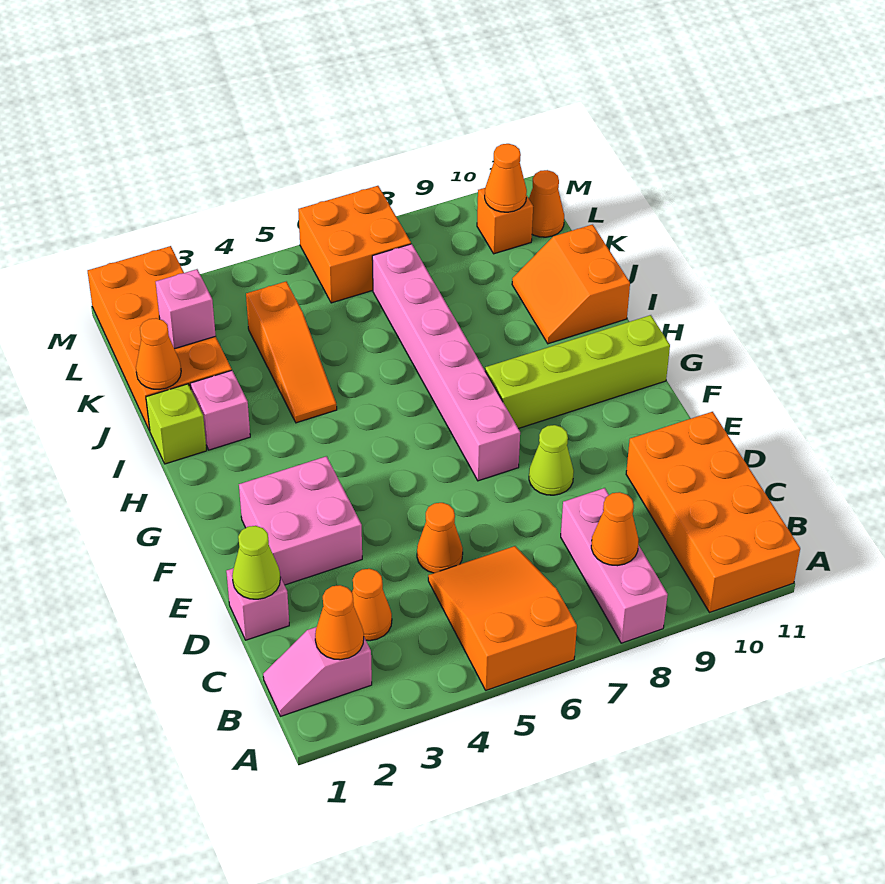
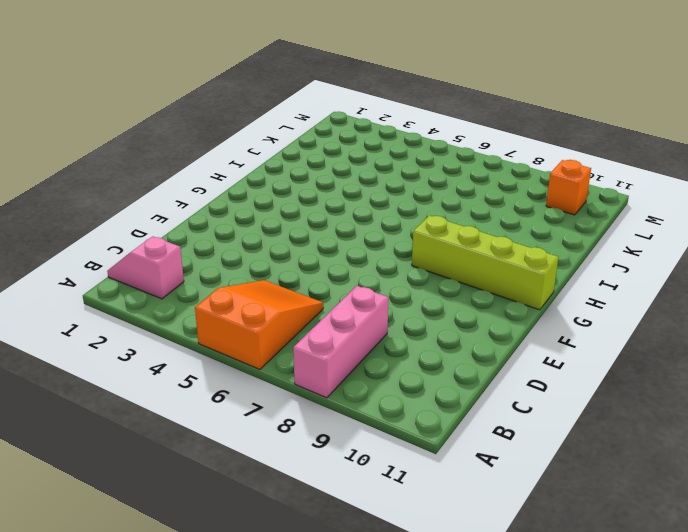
none -> orange brick A10:D11 level 1
none -> orange cone C3 level 1
none -> pink brick D1 level 1

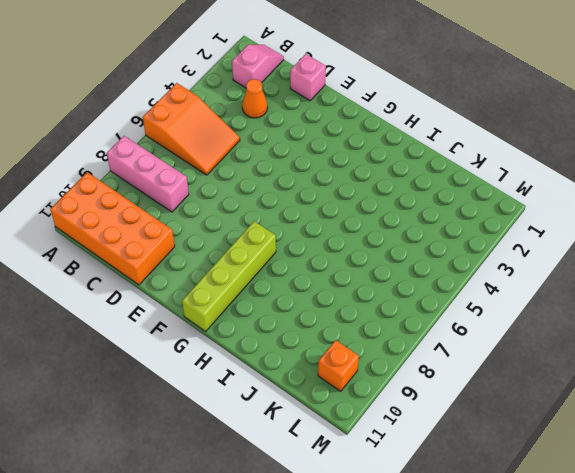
none -> orange cone D5 level 1
none -> pink brick E2:F3 level 1
none -> lime cone E8 level 1

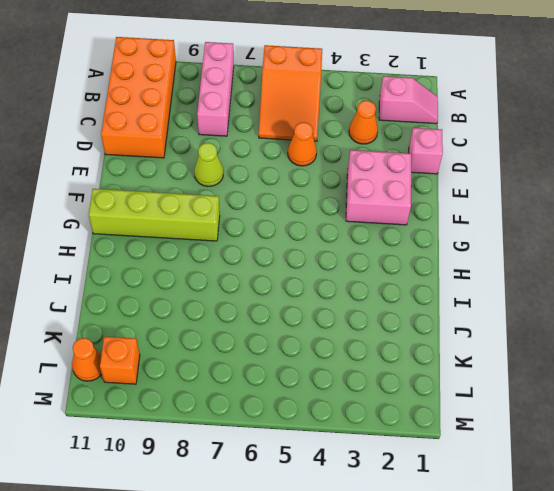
none -> pink brick F7:K7 level 1
none -> lime brick I1 level 1
none -> pink brick I2 level 1

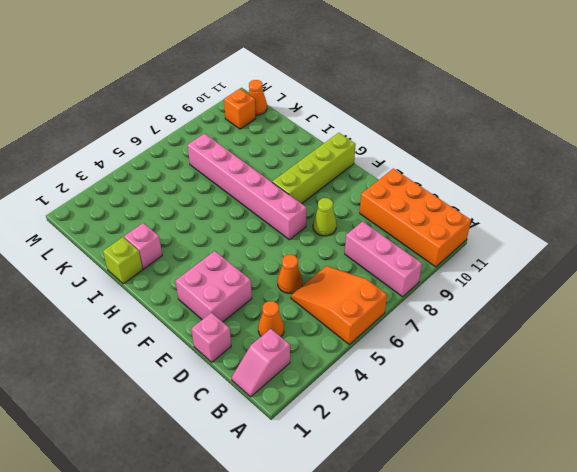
none -> orange slope I4:K4 level 1 top K
none -> orange slope I10:J11 level 1 top 11
none -> orange brick J1:M2 level 1

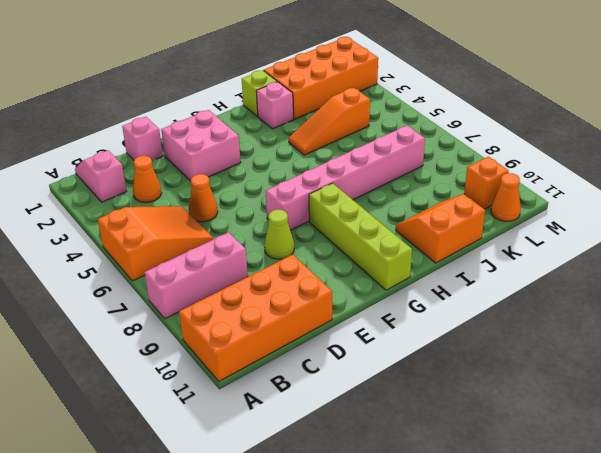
none -> orange brick L6:M7 level 1
none -> orange cone B2 level 2
none -> orange cone B8 level 2

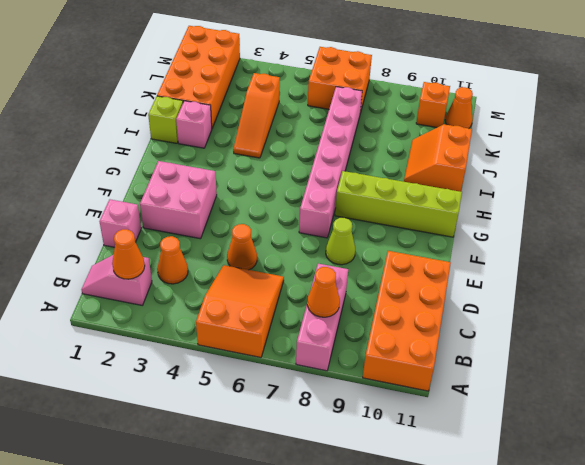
none -> lime cone D1 level 2
none -> orange cone J1 level 2
none -> pink brick K2 level 2

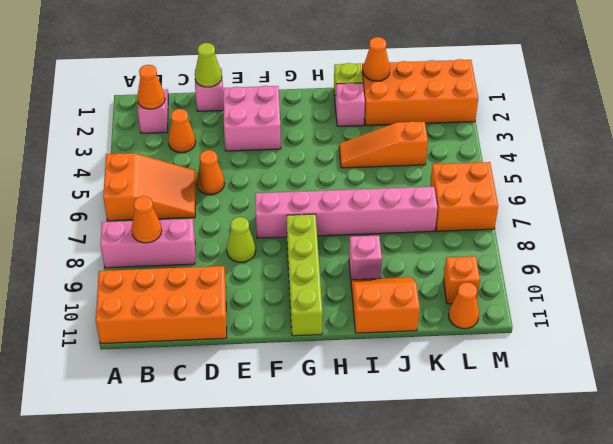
pink brick I9 level 1 -> pink brick K2 level 2
none -> orange cone L10 level 2

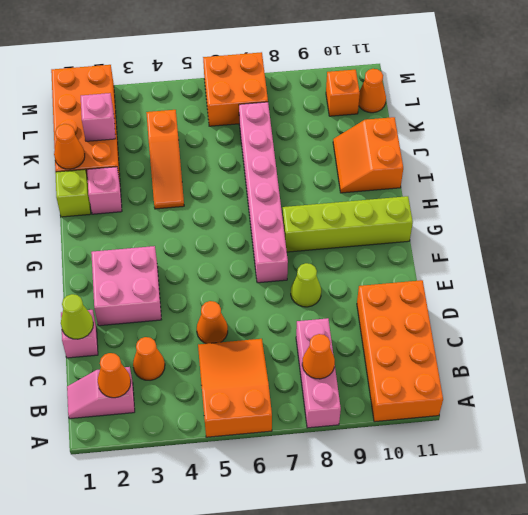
none -> orange cone L10 level 2

